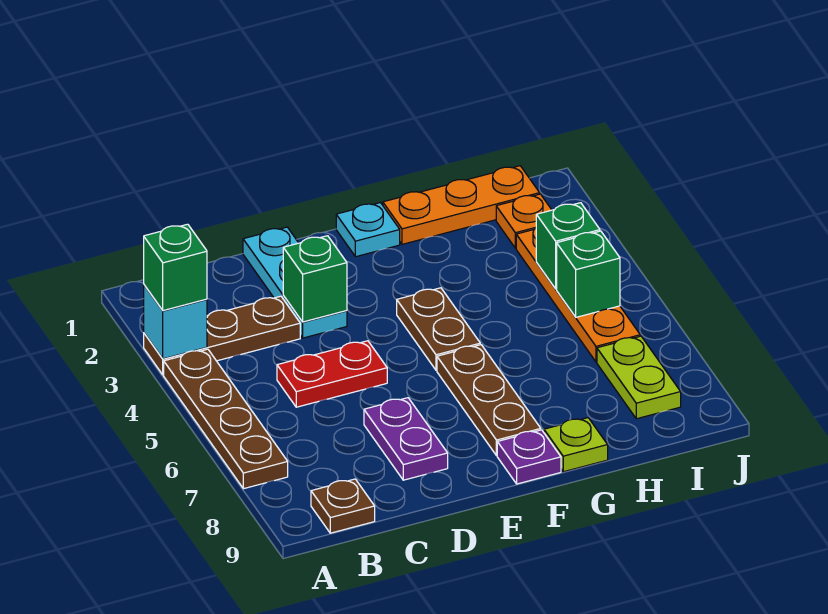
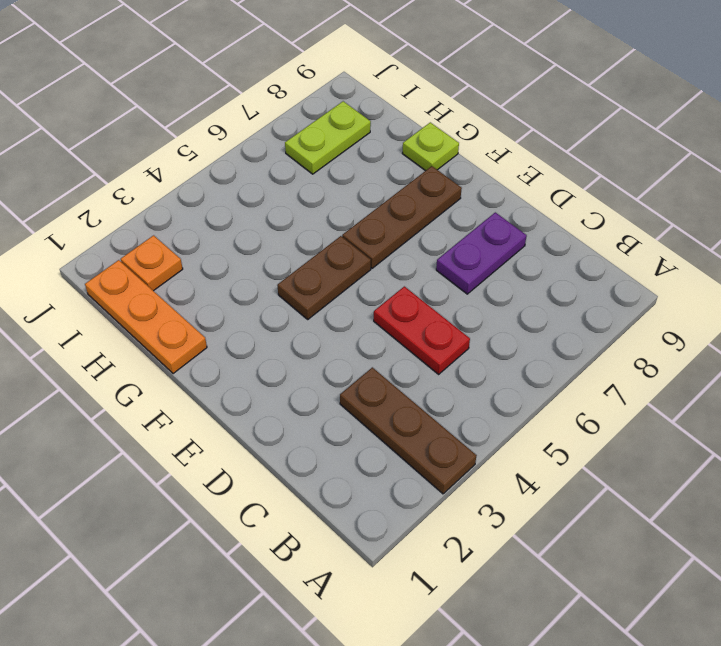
none -> brown plate A4:A7 level 1
none -> brown plate B9 level 1
none -> cyan plate D1:D3 level 1

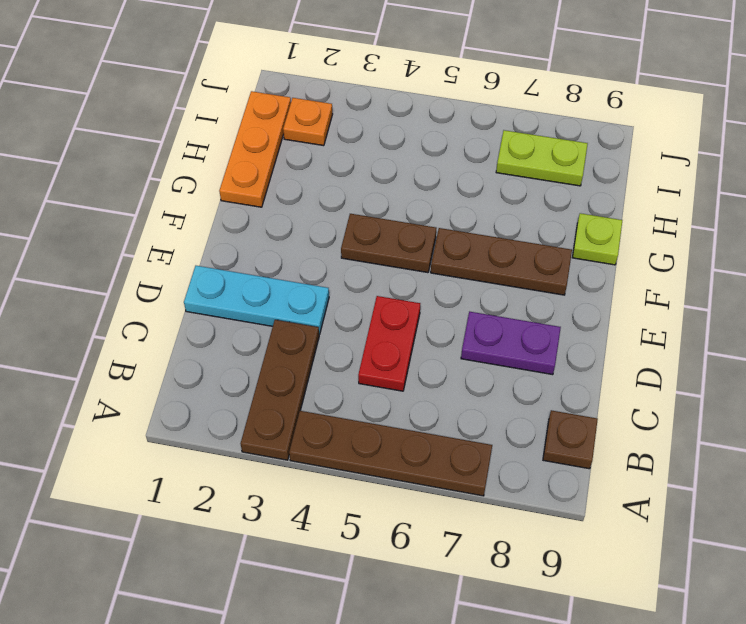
none -> cyan plate F1 level 1
none -> purple plate F9 level 1
none -> orange plate I3:I6 level 1

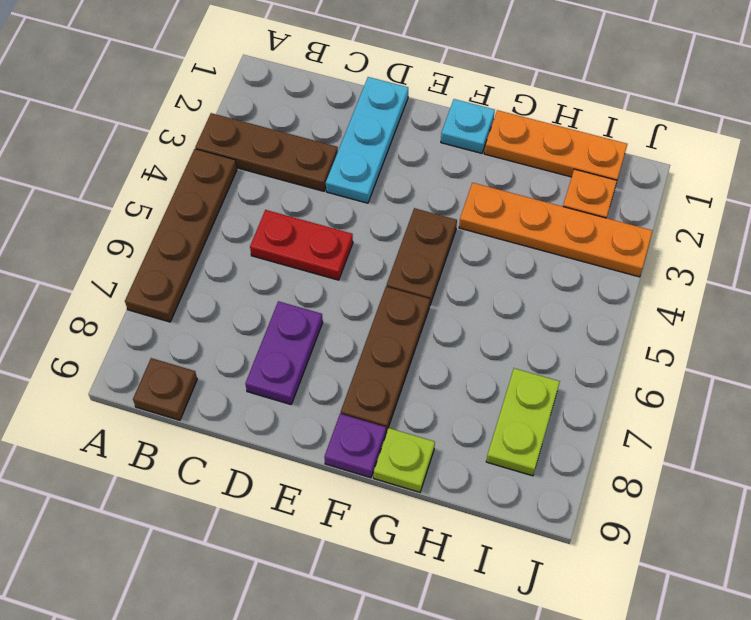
orange plate G3:J3 level 1 -> orange plate I3:I6 level 1
none -> cyan brick A3 level 2
none -> green brick D3 level 2
none -> green brick I4 level 2

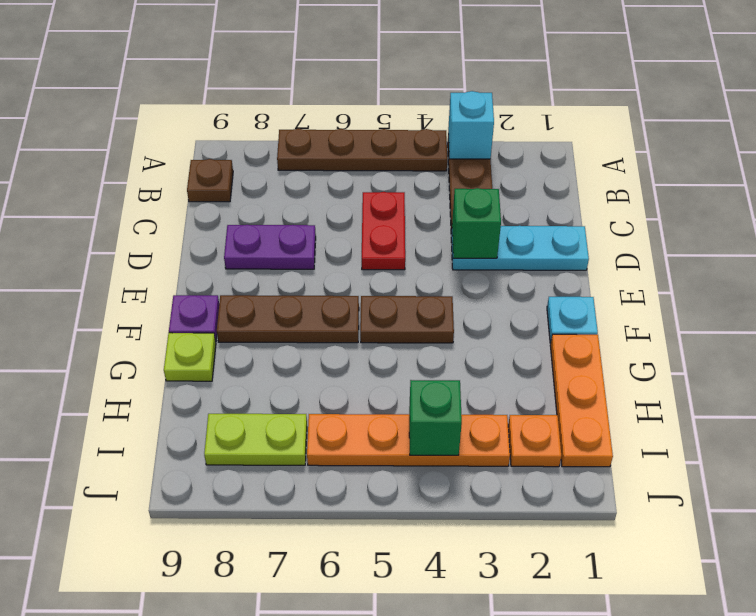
none -> green brick I5 level 2
none -> green brick A3 level 3

